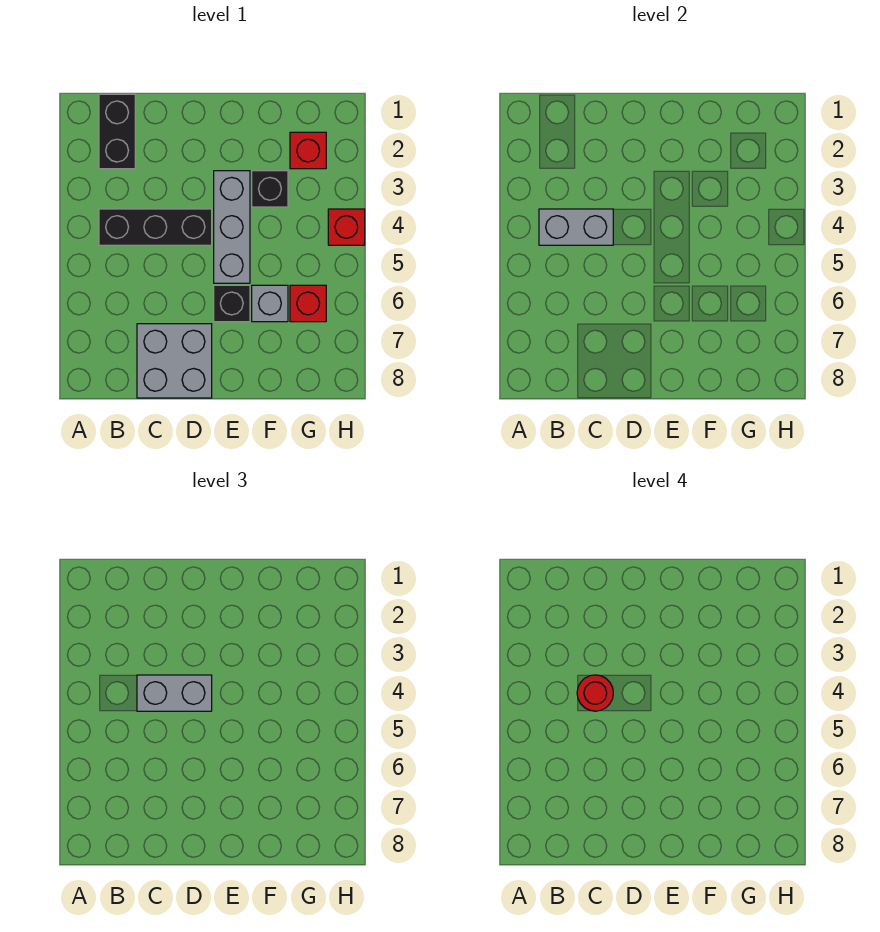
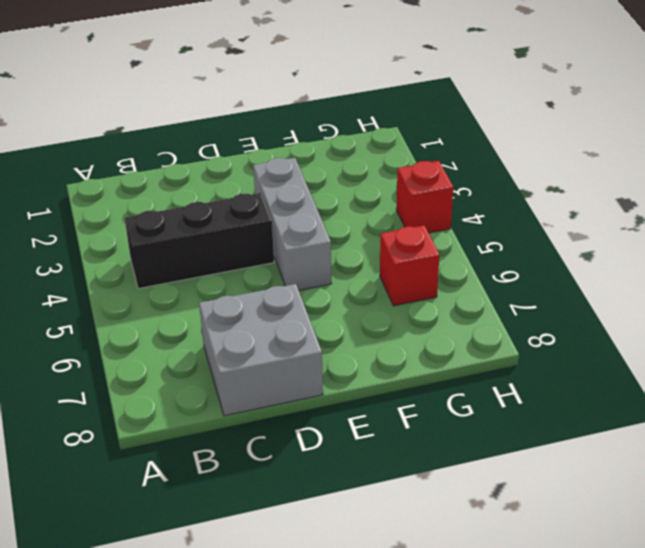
none -> black brick B1:B2 level 1
none -> black brick E6 level 1
none -> black brick F3 level 1

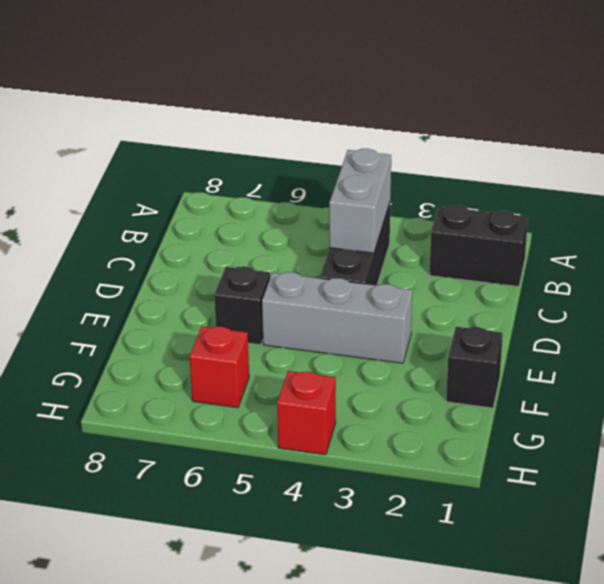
black brick F1 level 1 -> black brick F3 level 1
none -> grey brick C7:D8 level 1
none -> grey brick F6 level 1
none -> red brick G2 level 1

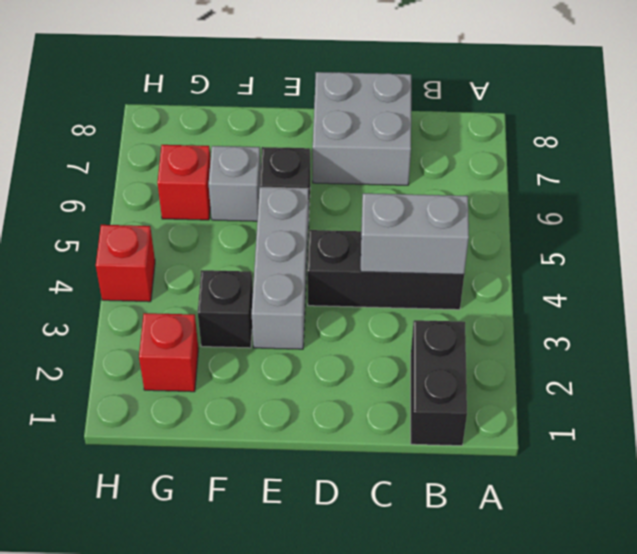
none -> grey brick C4:D4 level 3
none -> red round brick C4 level 4

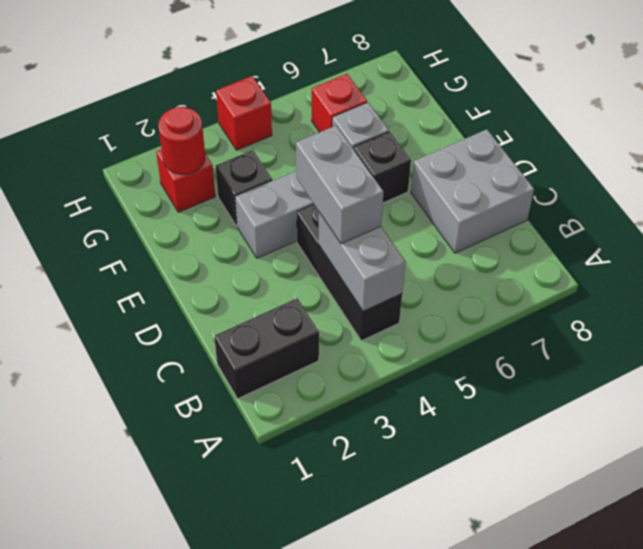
red round brick G2 level 2 -> red round brick C4 level 4

